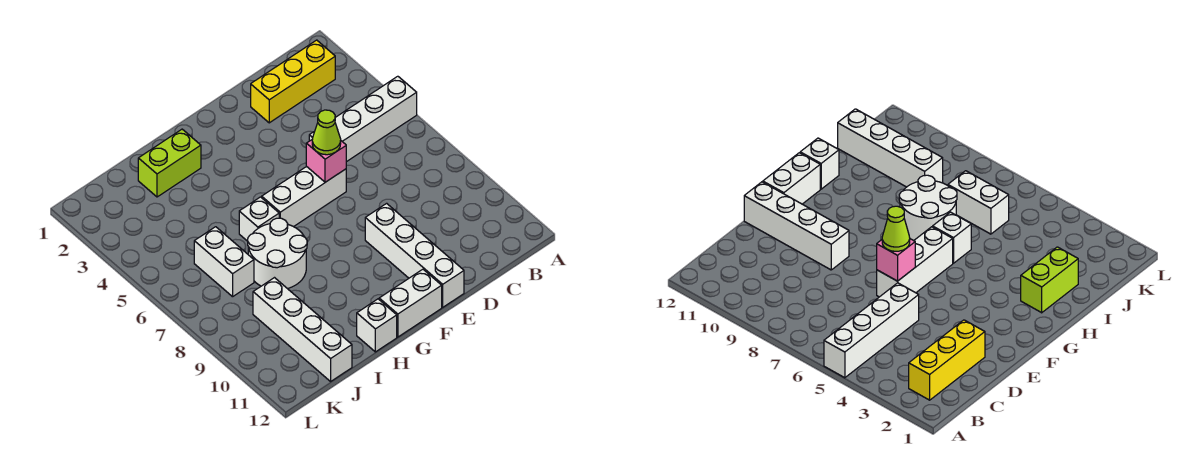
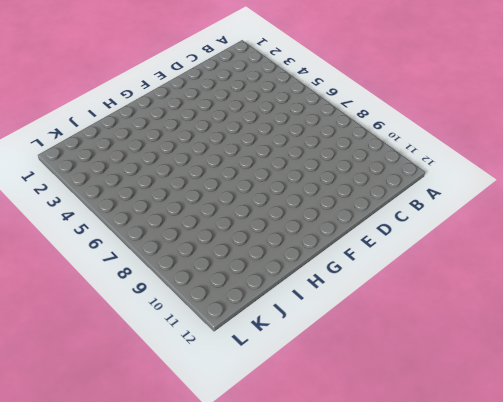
none -> white brick A5:D5 level 1
none -> yellow brick B2:D2 level 1
none -> white brick E6:G6 level 1

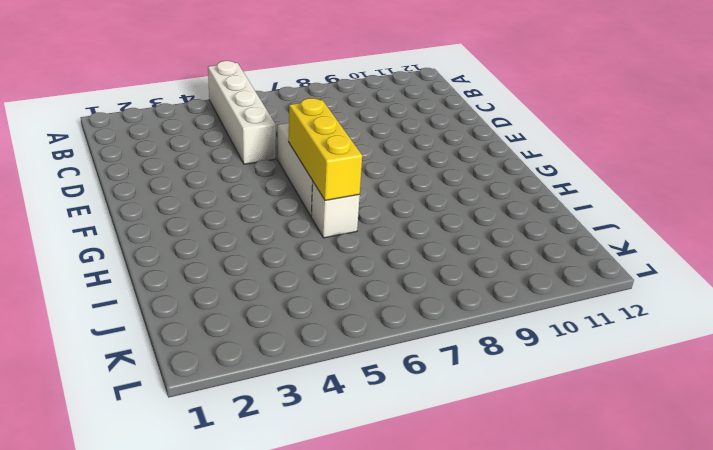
yellow brick F6:H6 level 2 -> yellow brick B2:D2 level 1
none -> white brick E9:E12 level 1
none -> white brick F12:G12 level 1
none -> lime brick H2:I2 level 1

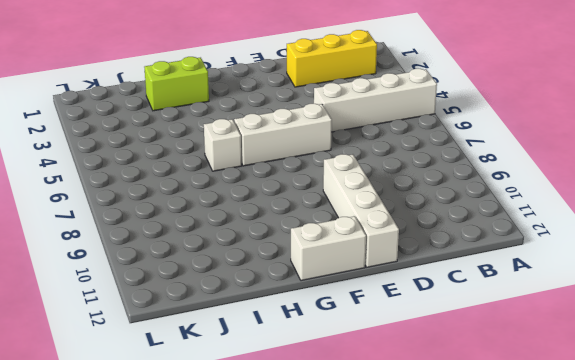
none -> white round brick H7:I8 level 1
none -> white brick H12 level 1
none -> white brick J6:J7 level 1

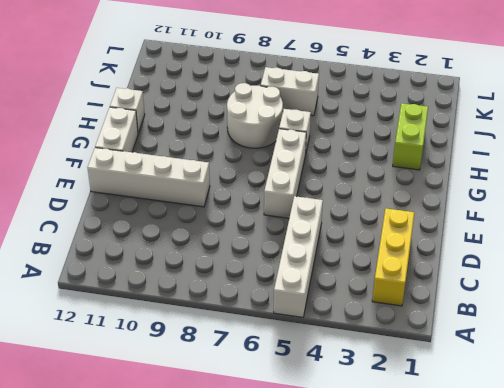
none -> white brick J9:J12 level 1
none -> pink brick E6 level 2
none -> lime cone E6 level 3

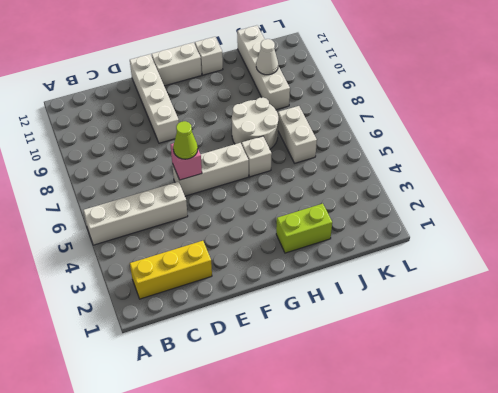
white cone J10 level 2 -> none

